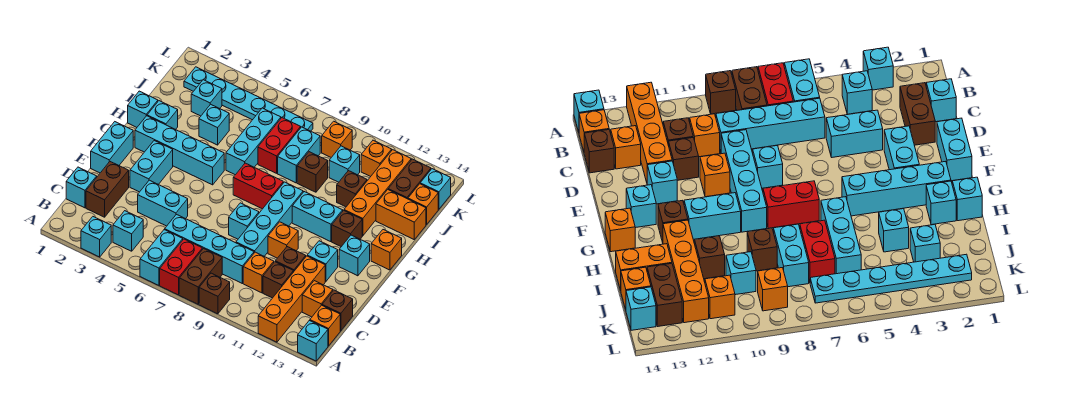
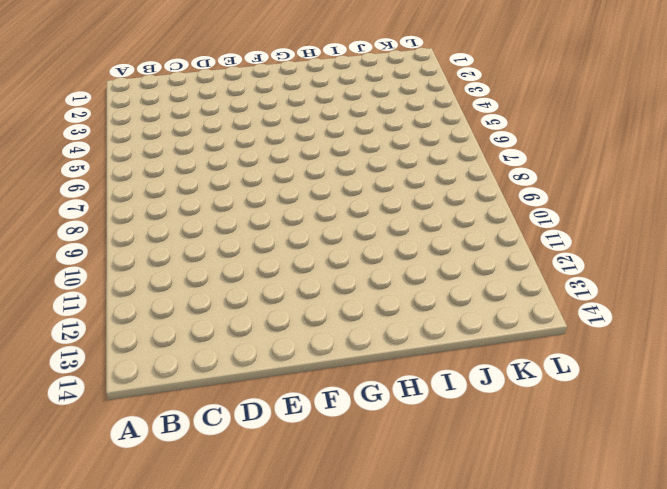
none -> cyan brick A3 level 1
none -> cyan brick A6:B6 level 1
none -> red brick A7:B7 level 1
none -> brown brick A8:B8 level 1

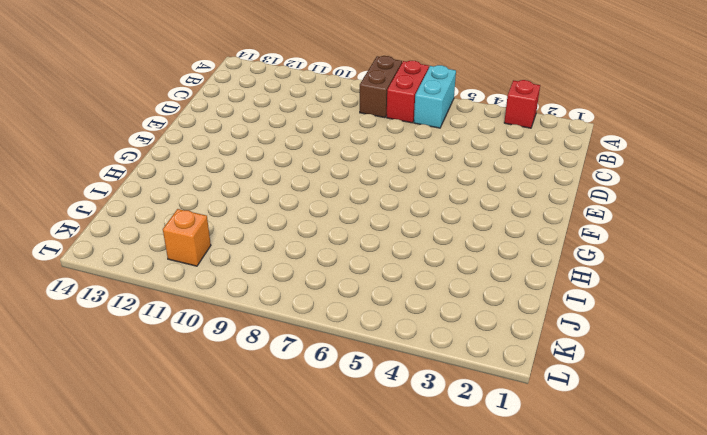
red brick A3 level 1 -> cyan brick A3 level 1
none -> brown brick A9 level 1
none -> orange brick A12:D12 level 1
none -> cyan brick A14 level 1
none -> cyan brick B4 level 1

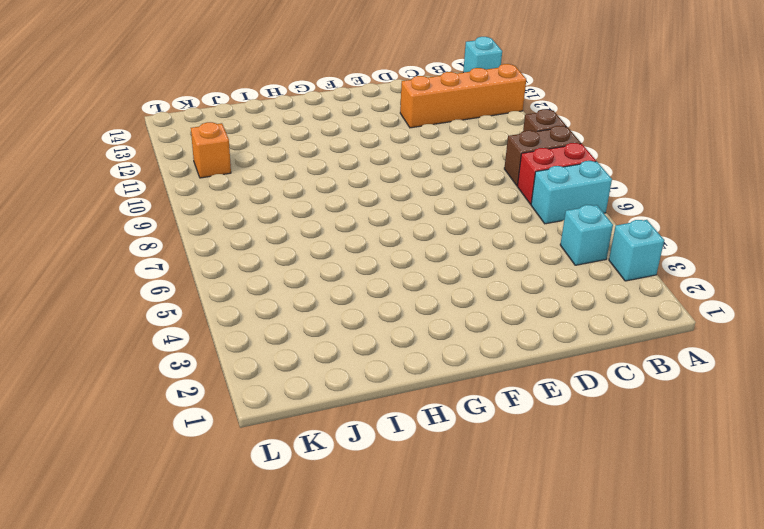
none -> orange brick B14 level 1
none -> cyan brick C1 level 1
none -> brown brick C2:D2 level 1
none -> cyan brick C6:C9 level 1

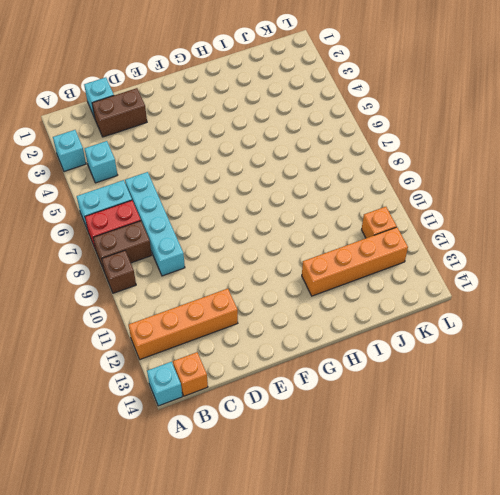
none -> orange brick C10 level 1
none -> brown brick C11 level 1
none -> orange brick C13 level 1
none -> brown brick C14 level 1

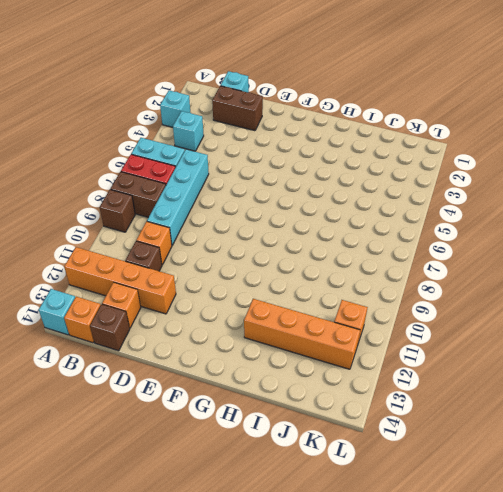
none -> cyan brick D4:D5 level 1
none -> cyan brick D9:G9 level 1
none -> brown brick D11 level 1
none -> cyan brick E1:F1 level 1

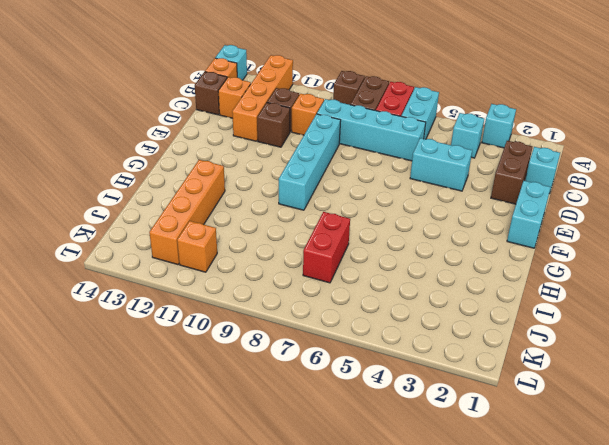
none -> cyan brick E3:F3 level 1
none -> cyan brick E8 level 1
none -> orange brick E10 level 1
none -> cyan brick E12 level 1

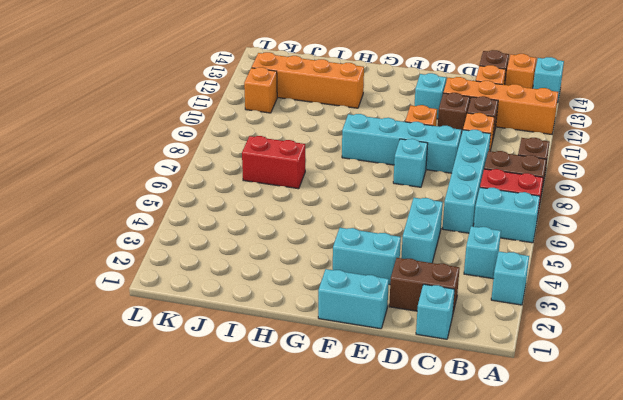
none -> cyan brick F13 level 1
none -> cyan brick G2:G5 level 1
none -> red brick G7:G8 level 1
none -> cyan brick G10:G11 level 1

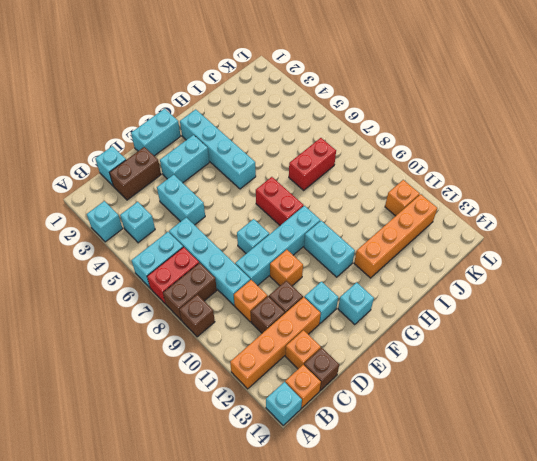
none -> brown brick G12 level 1
none -> orange brick G14 level 1
none -> cyan brick H1 level 1
none -> cyan brick H2 level 1

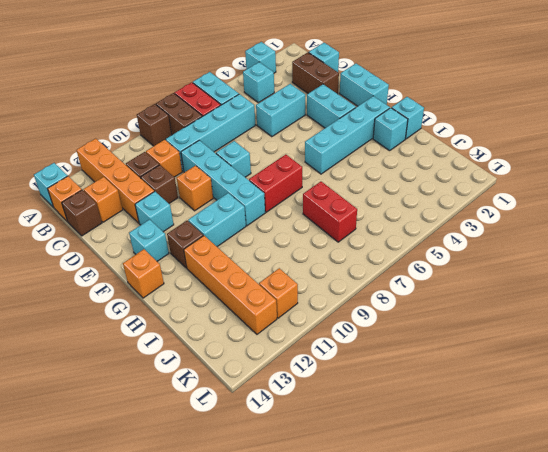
none -> cyan brick H6:J6 level 1
none -> cyan brick I4 level 1
none -> cyan brick I8:J8 level 1
none -> brown brick I9 level 1

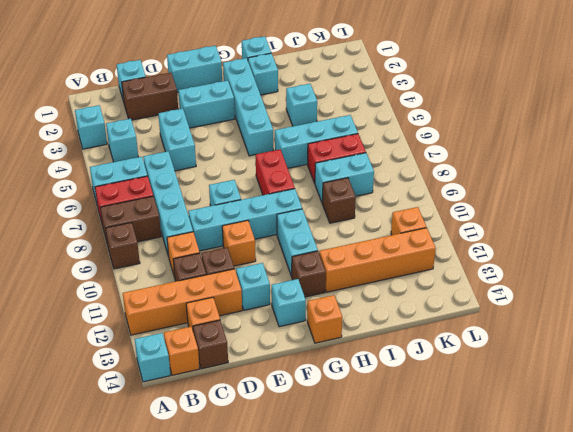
none -> brown brick I11 level 1
none -> orange brick I13:I14 level 1
none -> cyan brick J3 level 1
none -> cyan brick J10 level 1

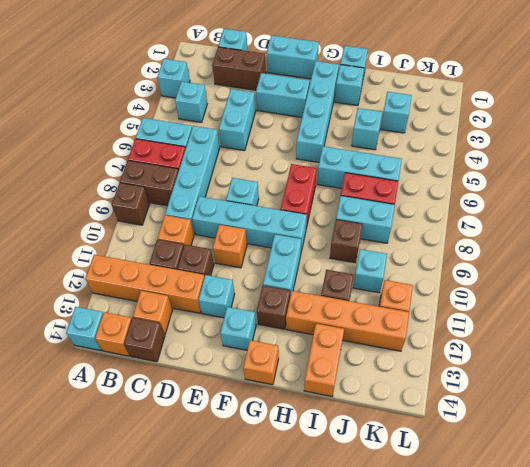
none -> brown brick J13:K13 level 1
none -> orange brick J14 level 1
none -> cyan plate K2:K7 level 1
none -> orange brick K9 level 1

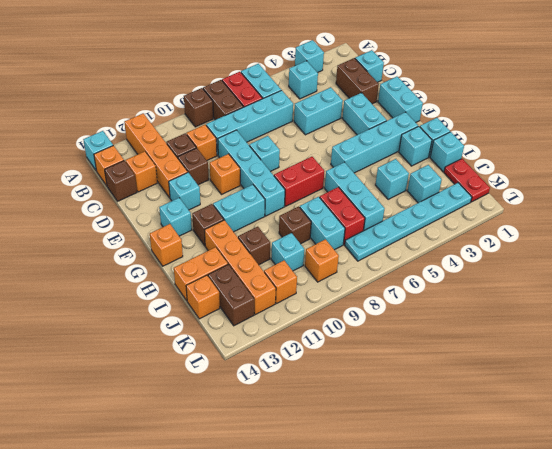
cyan brick I1 level 1 -> cyan brick K14 level 1
red plate J1:K1 level 1 -> none

